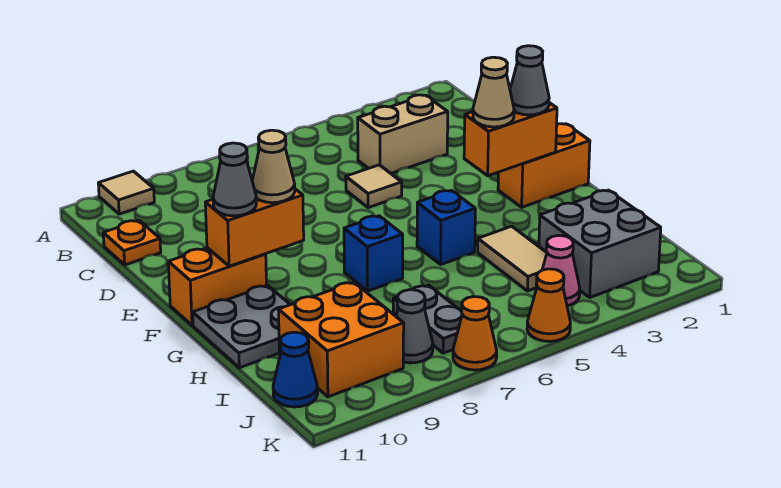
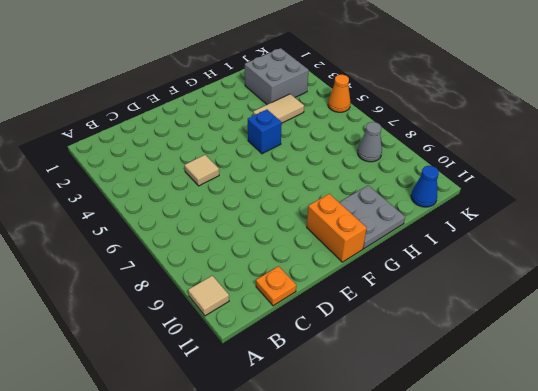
none -> tan brick C3:C4 level 1
none -> orange brick F1:F2 level 1
none -> blue brick G7 level 1

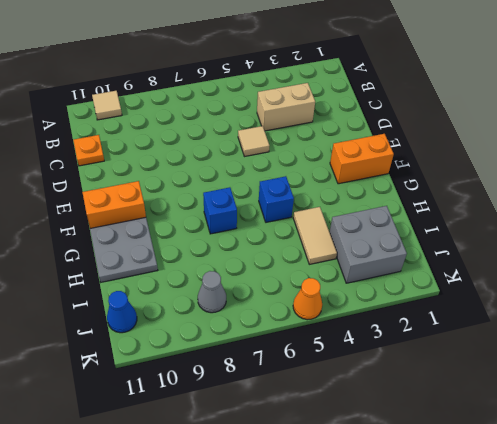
none -> grey plate I7:J7 level 1
none -> orange brick I9:J10 level 1
none -> pink cone J4 level 1

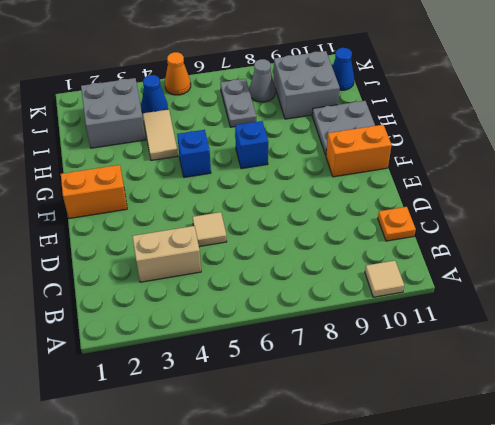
grey brick I9:J10 level 1 -> orange brick I9:J10 level 1
blue cone J4 level 1 -> pink cone J4 level 1
none -> orange cone K7 level 1
none -> orange brick F2:F3 level 2
none -> orange brick F9:F10 level 2

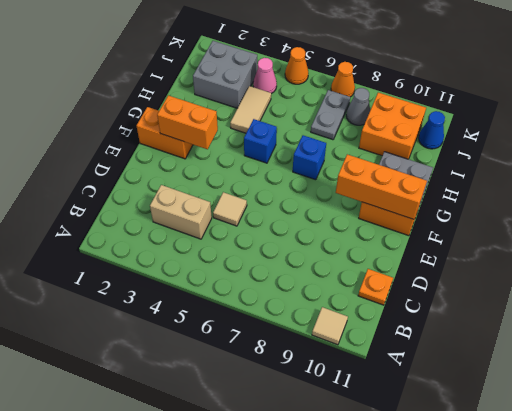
orange brick F9:F11 level 2 -> orange brick F9:F10 level 2
none -> grey cone F2 level 3
none -> tan cone F3 level 3
none -> tan cone F9 level 3

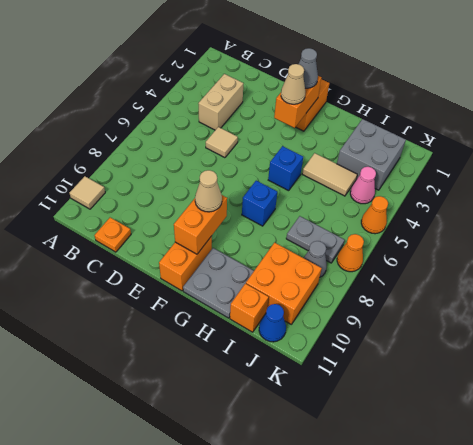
orange brick I11 level 1 -> none
none -> grey cone F10 level 3

